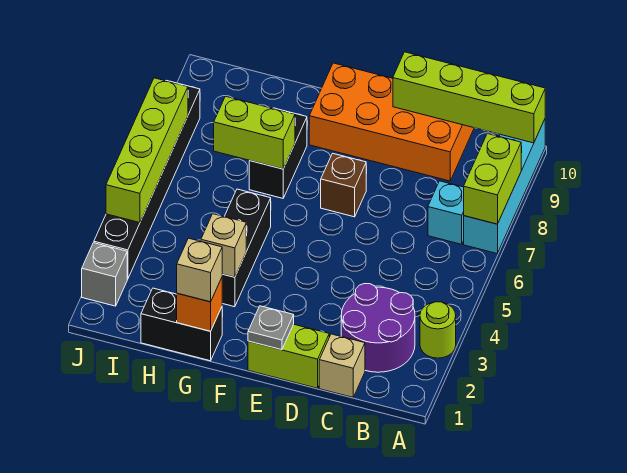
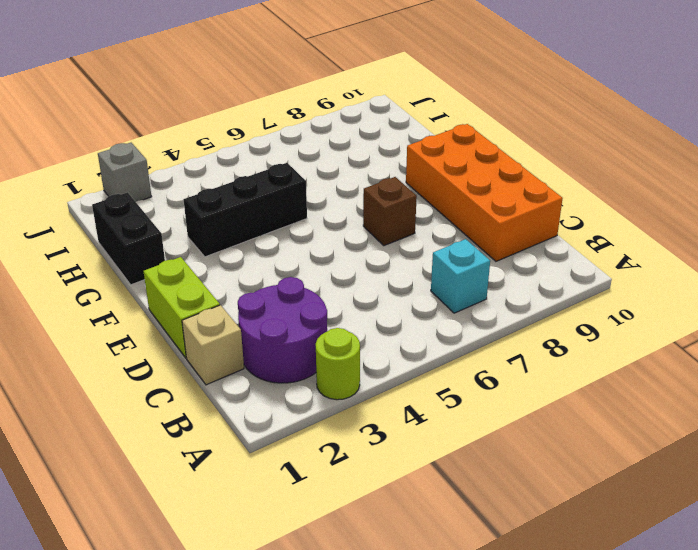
none -> cyan brick A7:A10 level 1
none -> black brick G7:G8 level 1
none -> black brick J3:J8 level 1

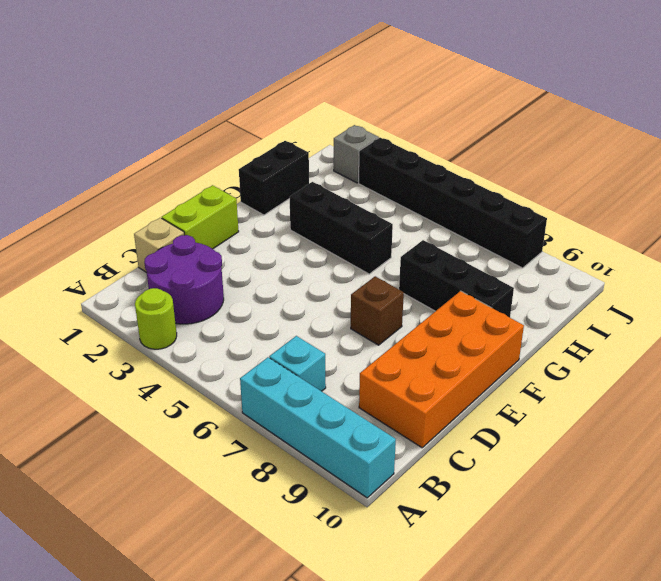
black brick G7:G9 level 1 -> black brick G7:G8 level 1
none -> lime brick A7:A8 level 2
none -> lime brick A10:D10 level 2
none -> grey plate E1 level 2

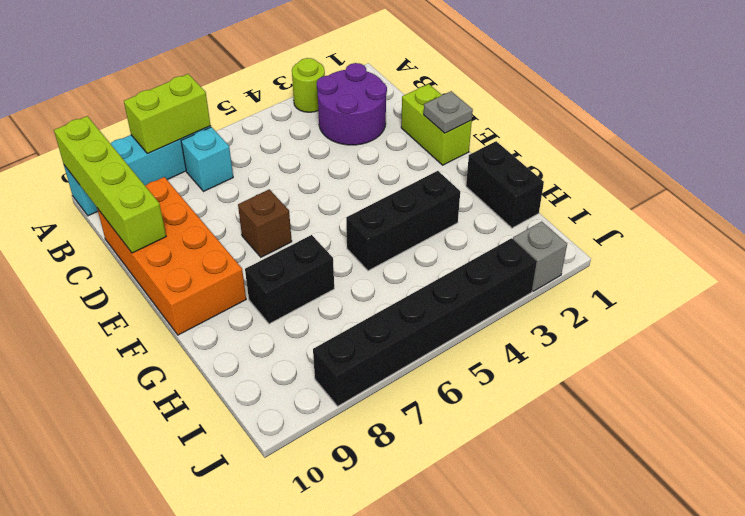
none -> tan brick C1 level 1
none -> orange brick G1 level 2
none -> tan brick G3 level 2

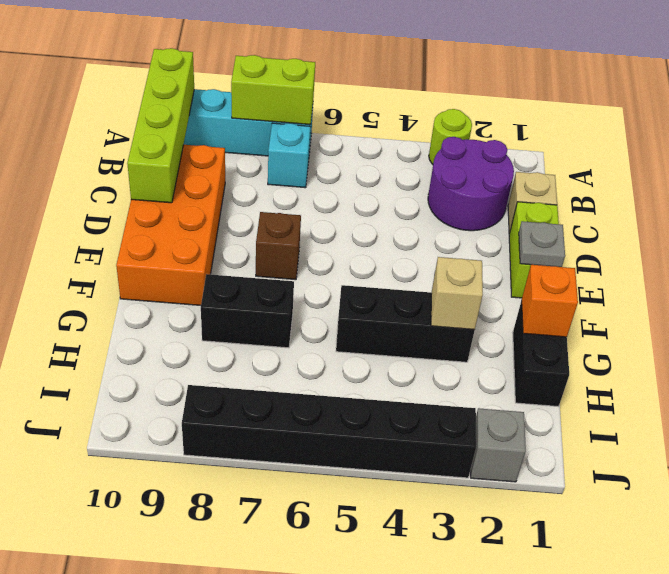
none -> lime brick G7:H7 level 2
none -> lime brick J4:J7 level 2
none -> tan brick G1 level 3

